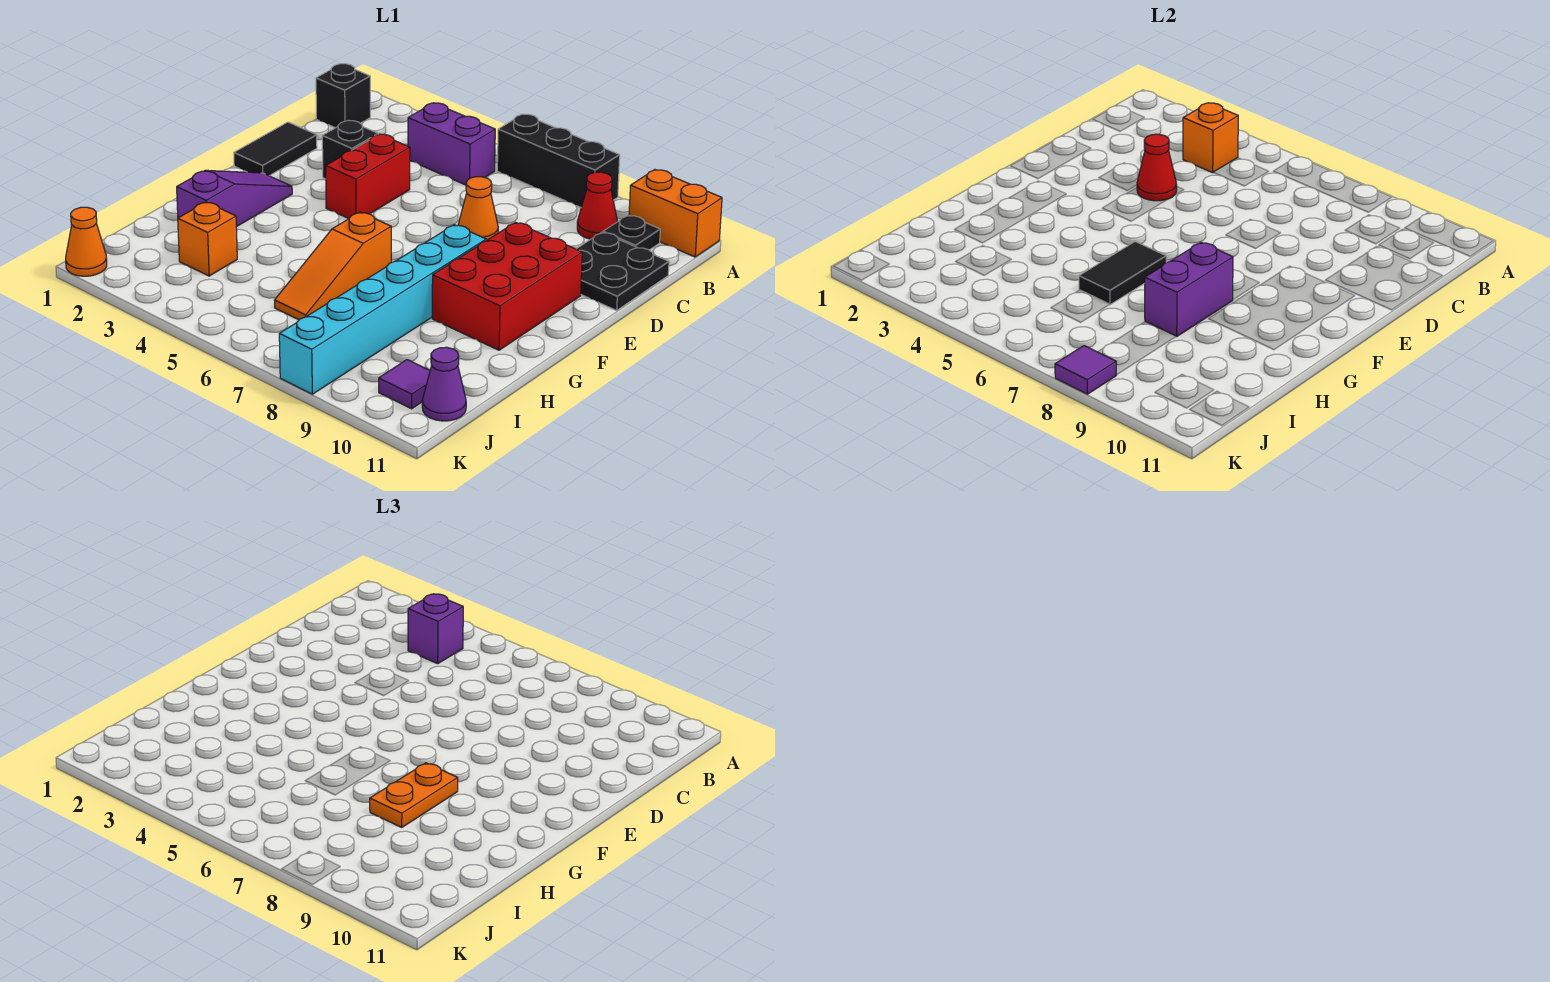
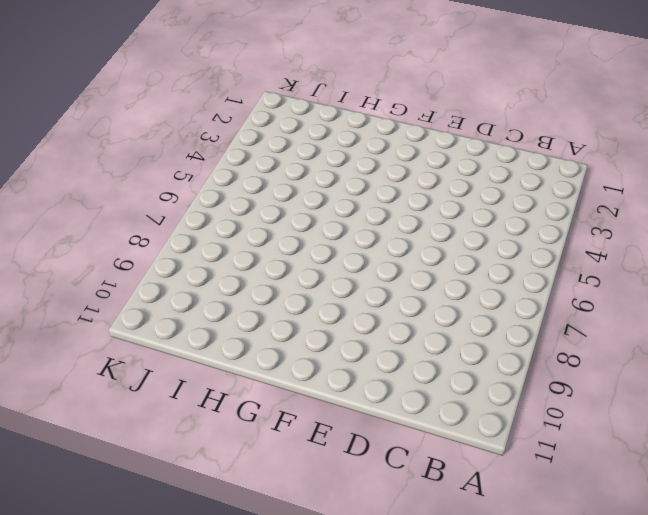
none -> black brick A6:A8 level 1
none -> orange brick A10:A11 level 1
none -> black brick B1 level 1

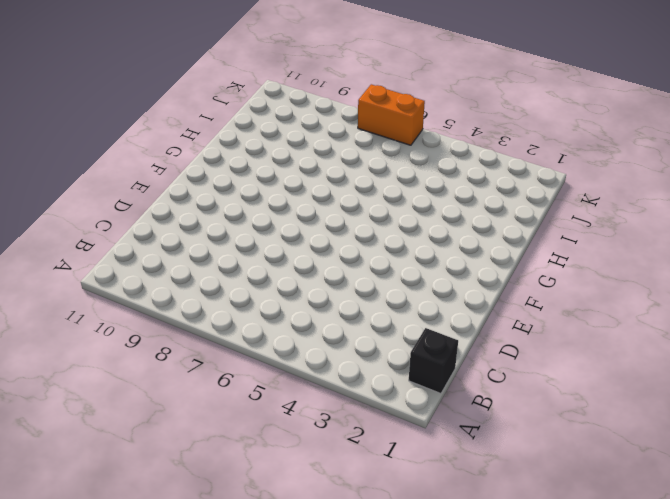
orange brick K6:K7 level 1 -> orange brick A10:A11 level 1
none -> black brick A6:A8 level 1
none -> purple brick B4:B5 level 1
none -> red cone B9 level 1

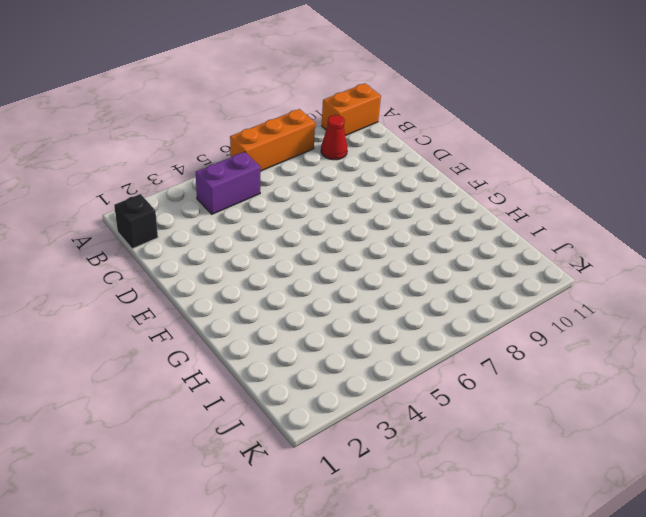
orange brick A6:A8 level 1 -> black brick A6:A8 level 1
none -> black plate B10 level 1
none -> black plate C10:D11 level 1
none -> black tile D1:E1 level 1

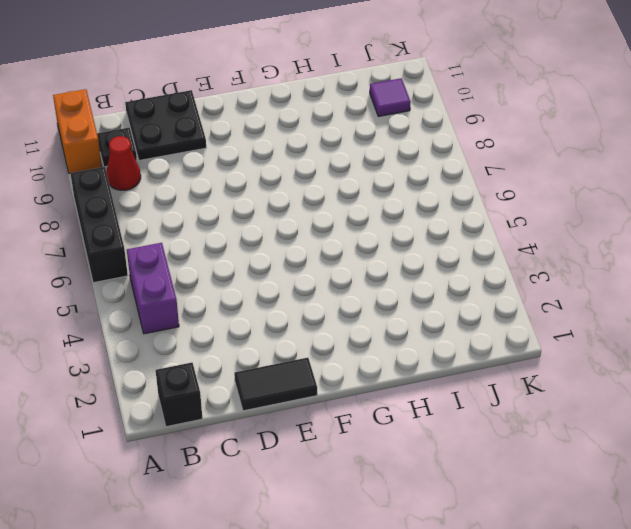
none -> black brick D3 level 1
none -> red brick D4:E4 level 1
none -> orange cone D7 level 1

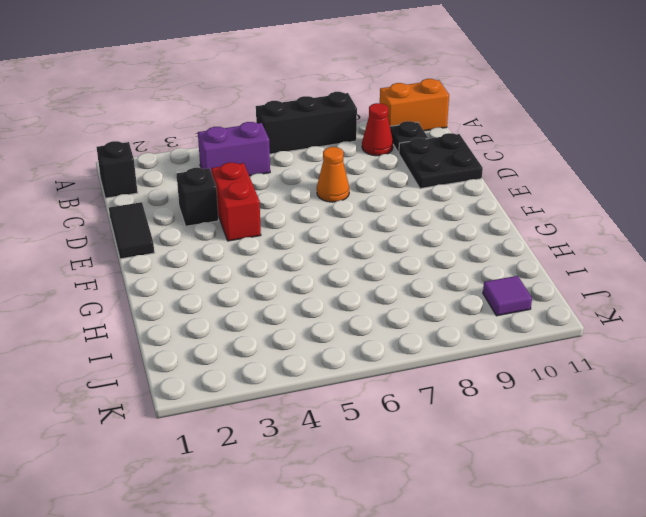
none -> red brick E9:G10 level 1
none -> purple slope F2:H2 level 1 top H
none -> cyan brick F8:K8 level 1

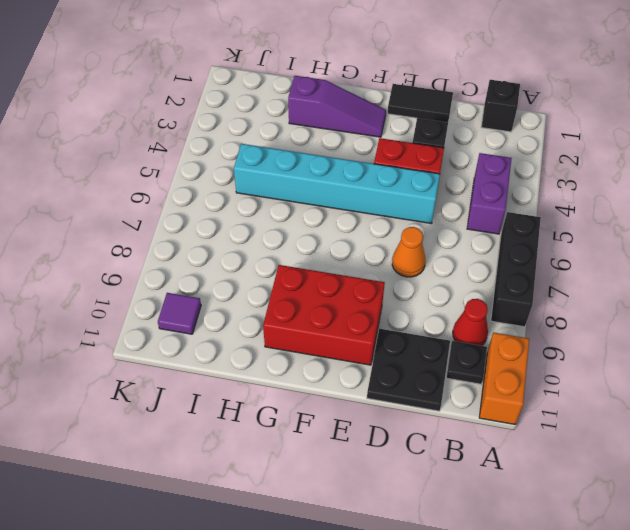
cyan brick D5:I5 level 1 -> cyan brick F8:K8 level 1
none -> orange slope G6:I6 level 1 top G
none -> orange brick I3 level 1
none -> purple cone J11 level 1

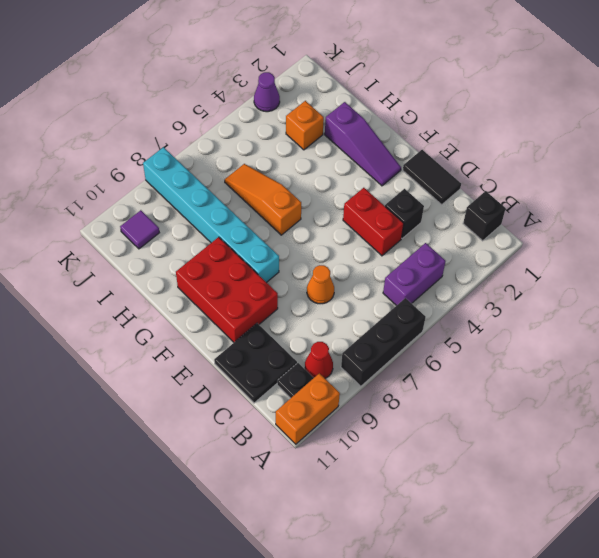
purple cone K3 level 1 -> purple cone J11 level 1
none -> orange cone K1 level 1
none -> orange brick B4 level 2
none -> red cone D4 level 2

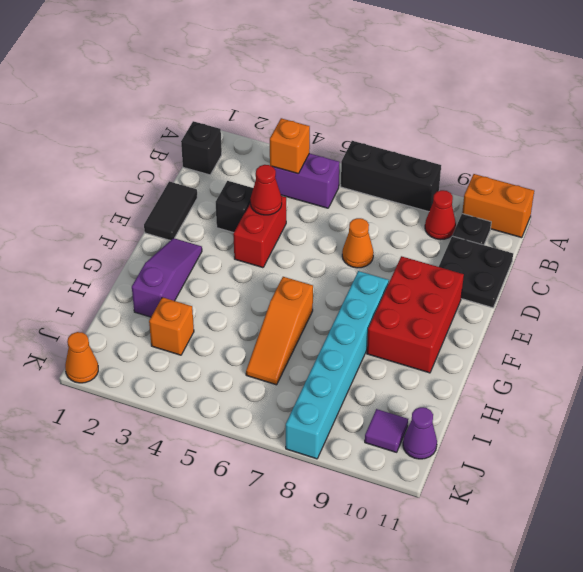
none -> black tile G6:H6 level 2
none -> purple brick G8:H8 level 2
none -> purple tile K8 level 2

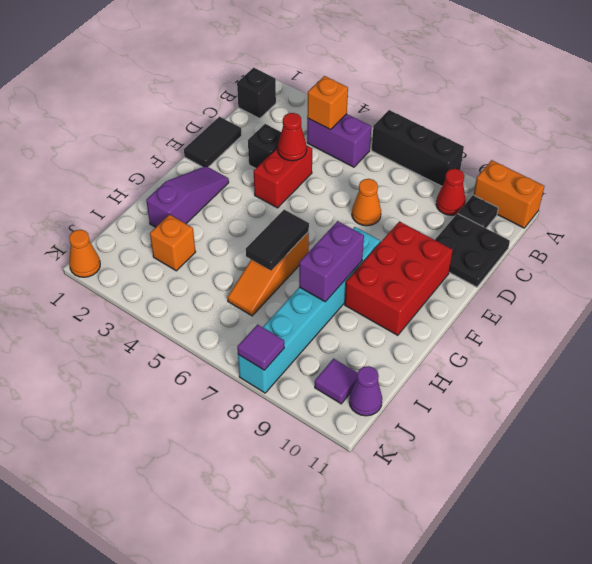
none -> purple brick B4 level 3
none -> orange plate G8:H8 level 3

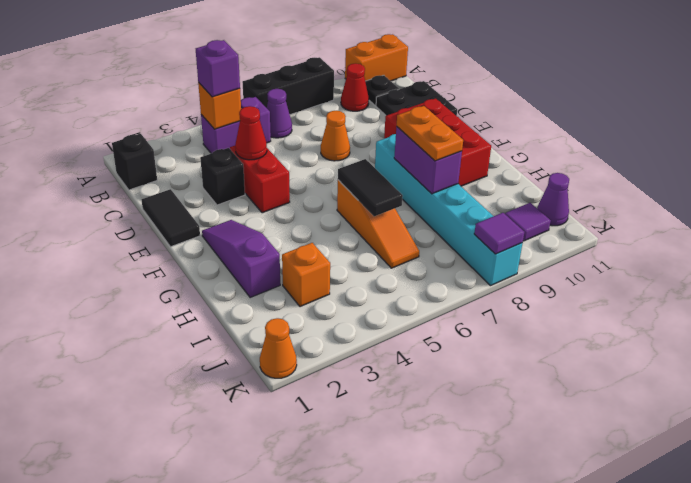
purple cone B6 level 1 -> none

